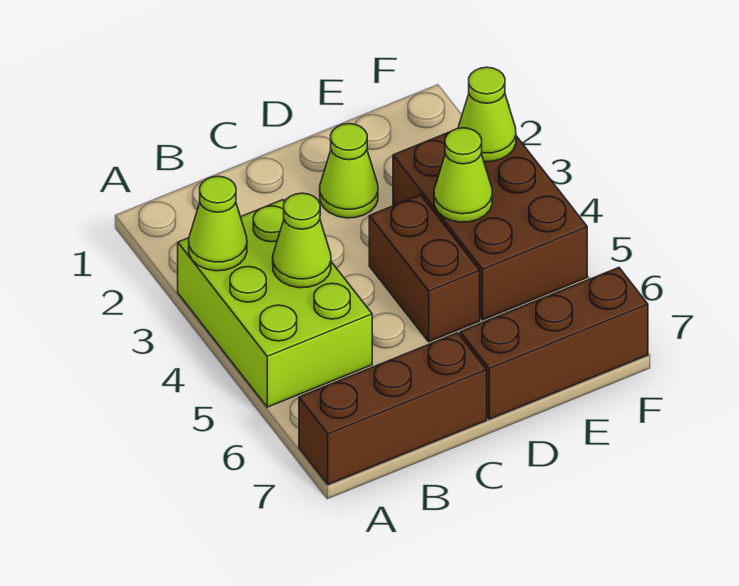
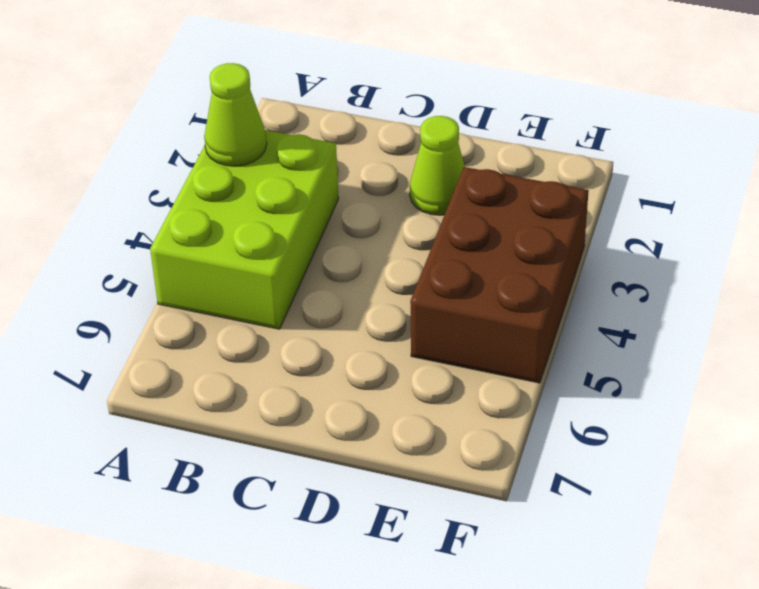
none -> brown brick A7:C7 level 1
none -> brown brick D4:D5 level 1

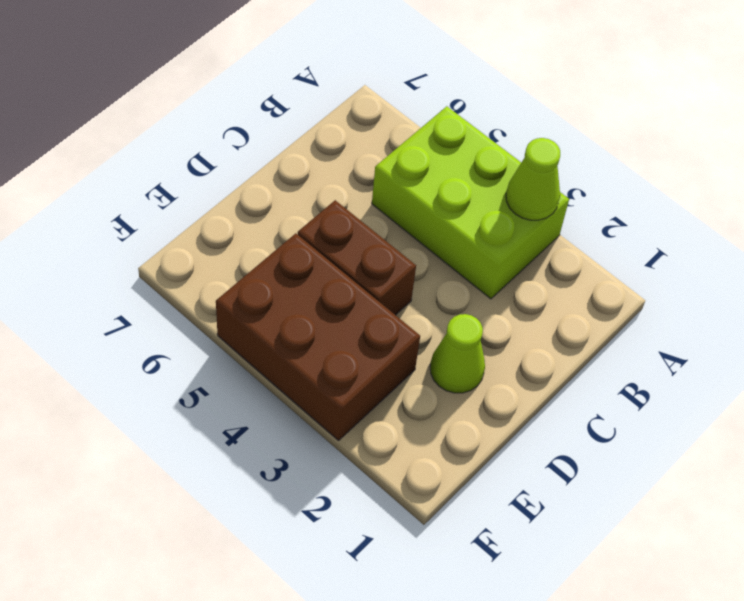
none -> brown brick A7:C7 level 1
none -> brown brick D7:F7 level 1

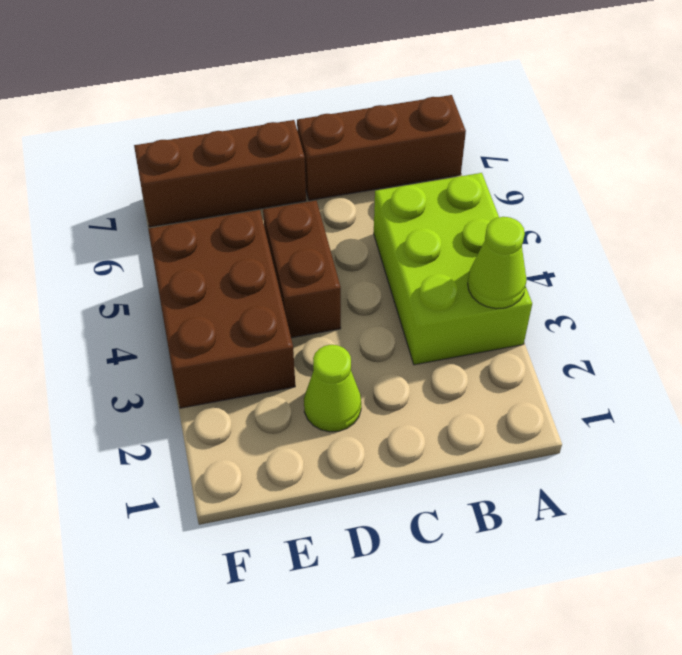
none -> lime cone B4 level 2
none -> lime cone E4 level 2

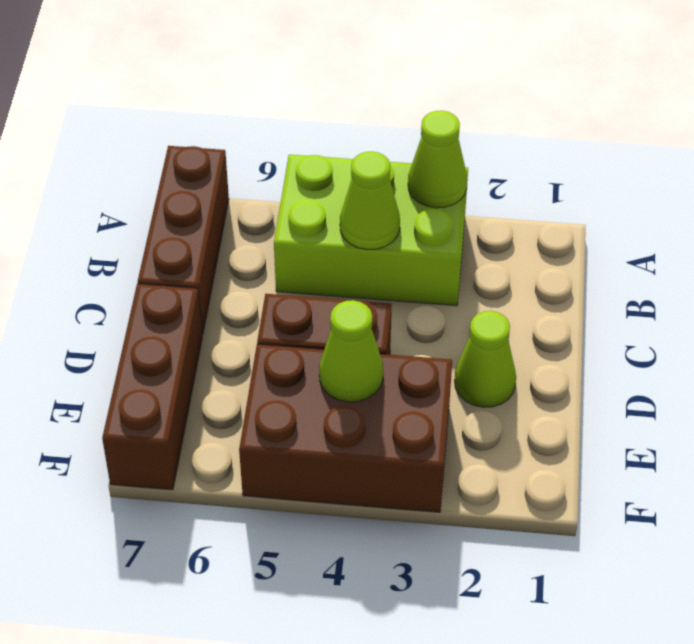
none -> lime cone F3 level 2

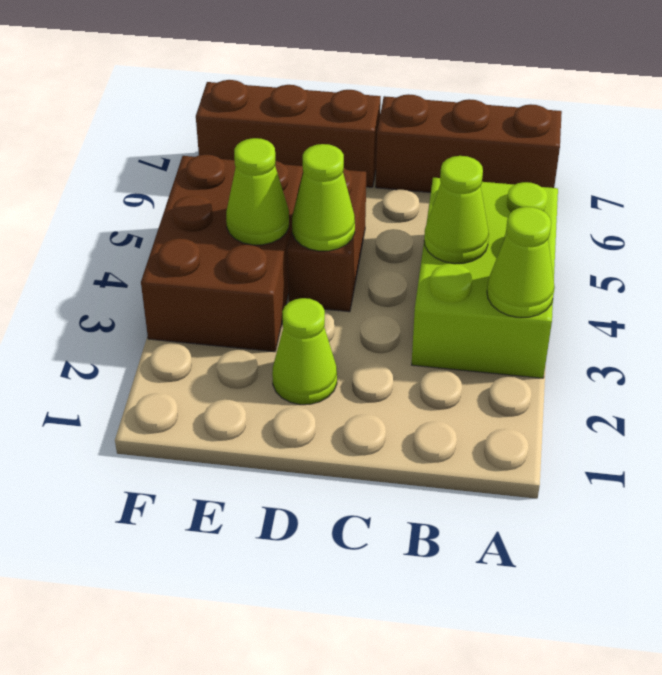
lime cone D4 level 2 -> lime cone F3 level 2

